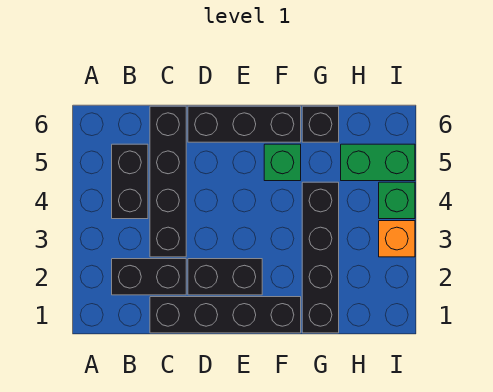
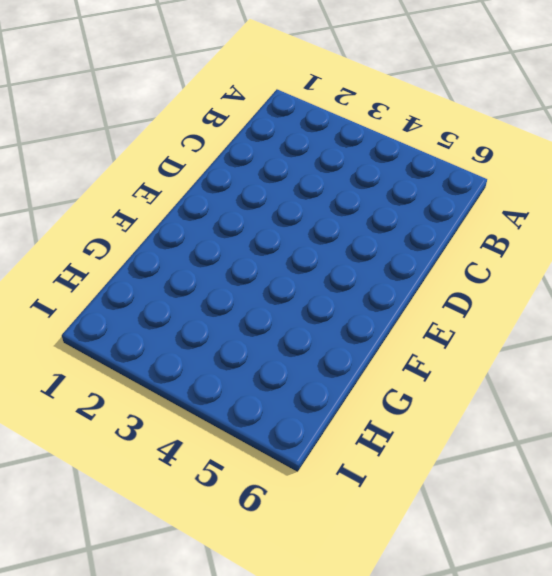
none -> black brick B2:C2 level 1
none -> black brick B4:B5 level 1
none -> black brick C1:F1 level 1

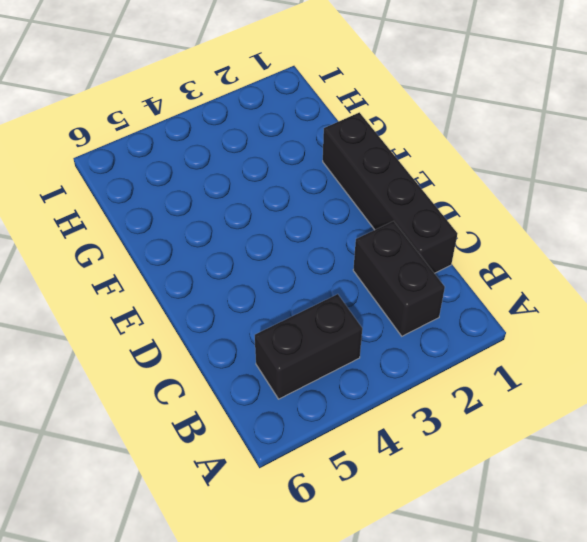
none -> black brick C3:C6 level 1
none -> black brick D2:E2 level 1
none -> black brick D6:F6 level 1

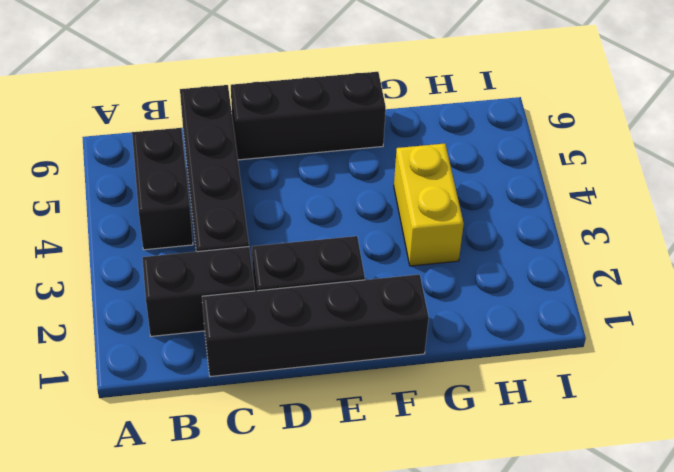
yellow brick G3:G4 level 1 -> black brick G1:G4 level 1
none -> green brick F5 level 1
none -> black brick G6 level 1
none -> green brick H5:I5 level 1

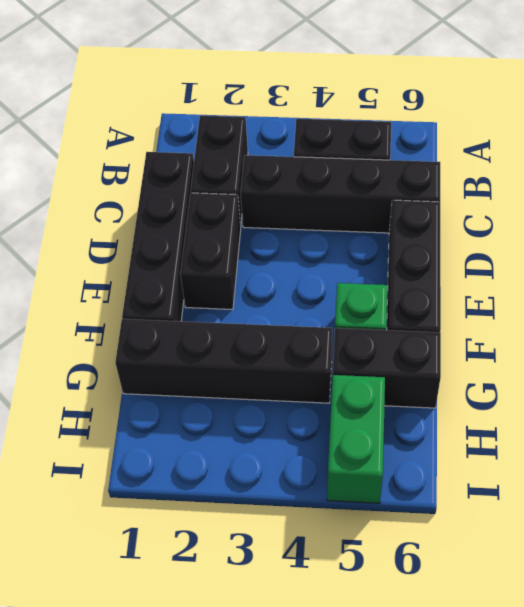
black brick G5:G6 level 1 -> black brick G6 level 1
none -> orange brick I3 level 1
none -> green brick I4 level 1

